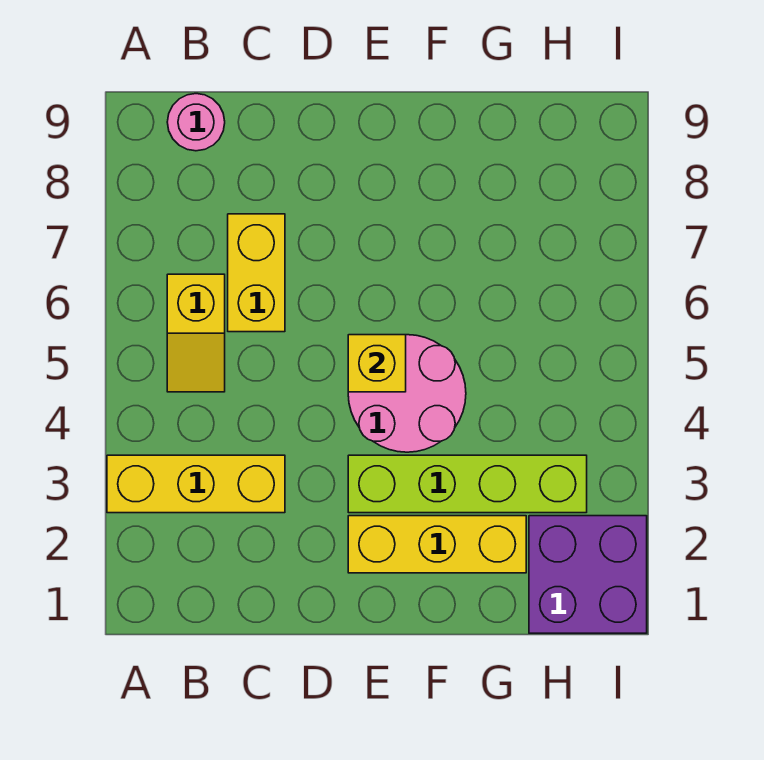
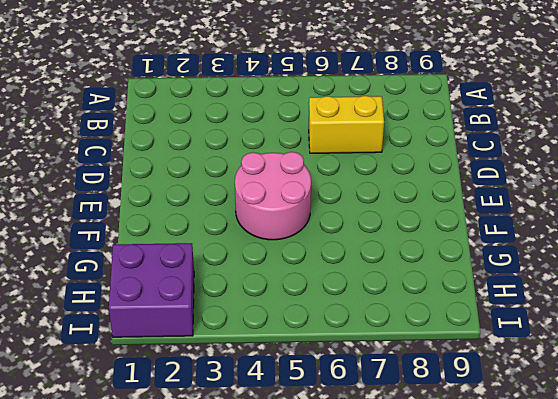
none -> yellow brick A3:C3 level 1
none -> yellow slope B5:B6 level 1 top 6

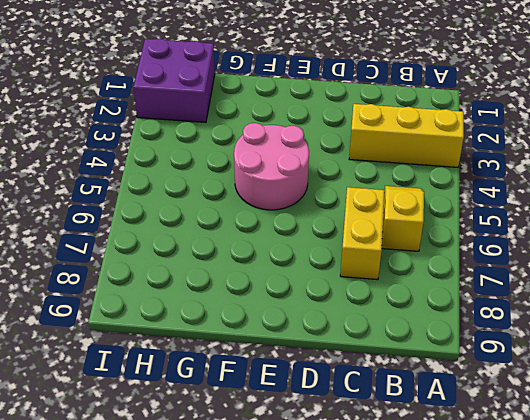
none -> pink round brick B9 level 1
none -> yellow brick E2:G2 level 1

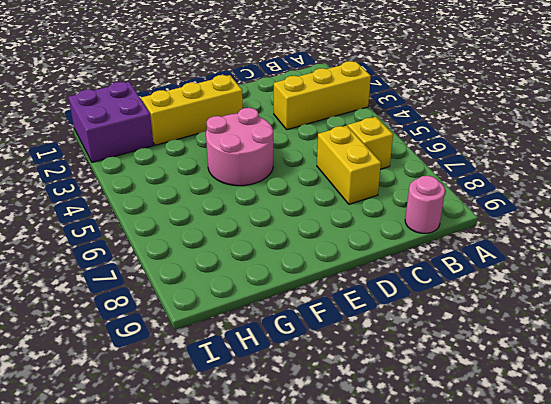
none -> lime brick E3:H3 level 1
none -> yellow brick E5 level 2

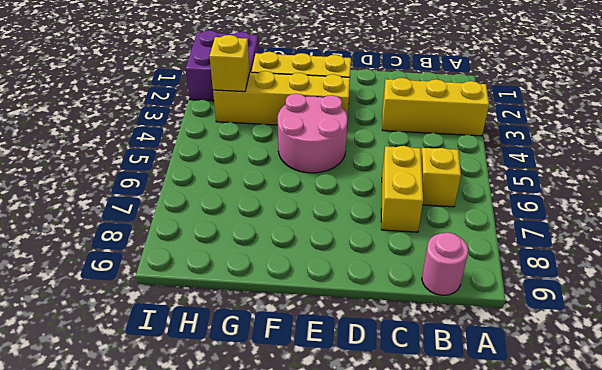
yellow brick E3:H3 level 1 -> lime brick E3:H3 level 1
yellow brick H3 level 2 -> yellow brick E5 level 2

